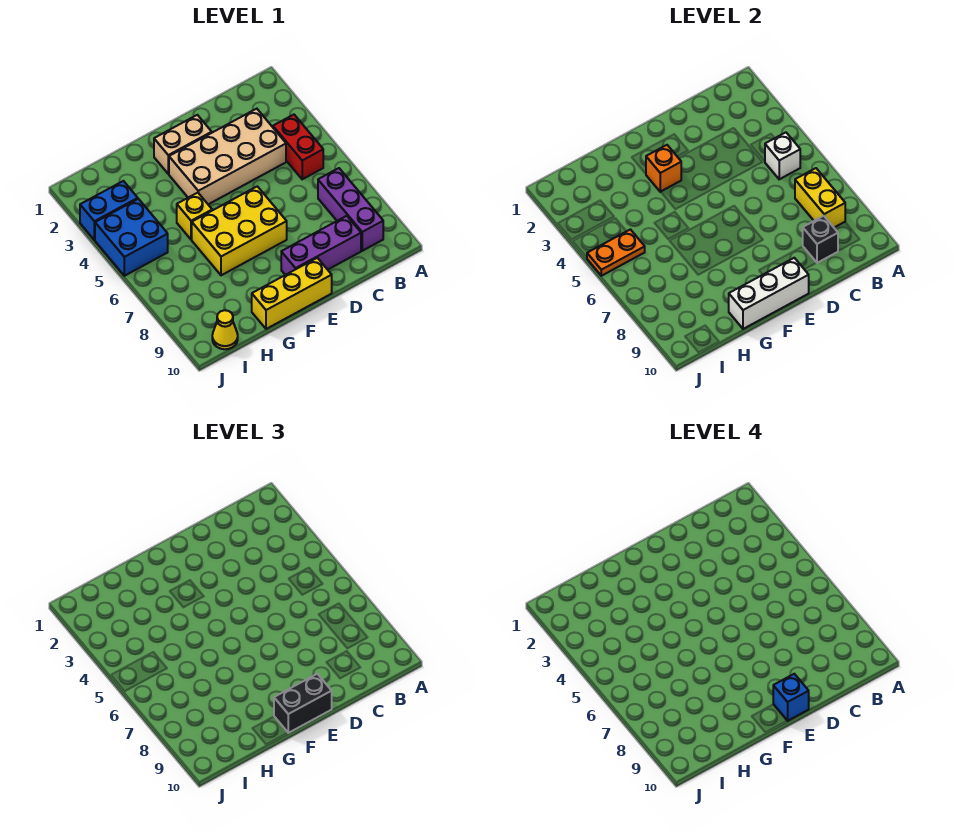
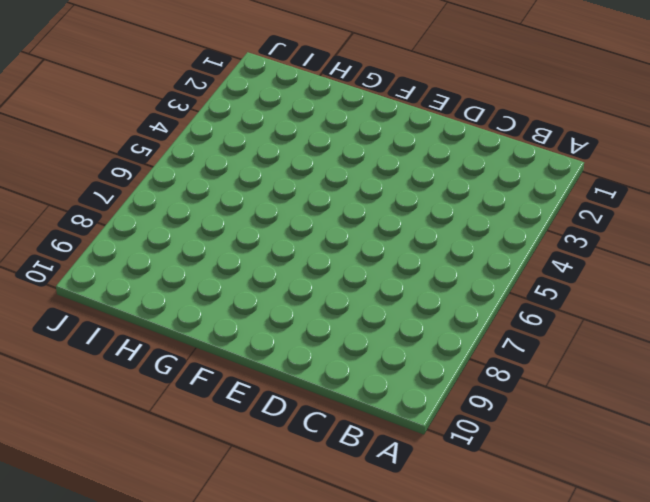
none -> red brick B4:B5 level 1
none -> purple brick B7:B9 level 1
none -> tan brick C3:F4 level 1

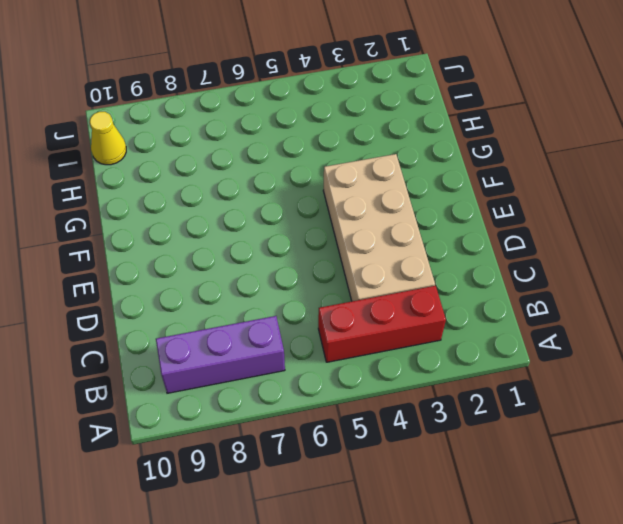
red brick B3:B5 level 1 -> red brick B4:B5 level 1
none -> purple brick C9:E9 level 1
none -> tan brick E2:F2 level 1
none -> yellow brick E6:G7 level 1

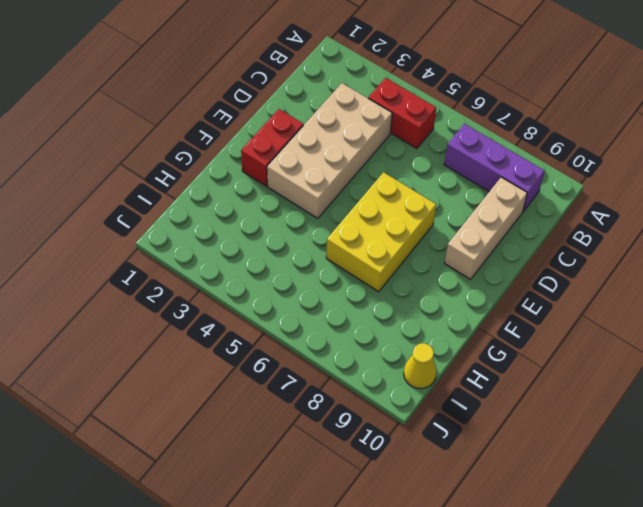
tan brick C9:E9 level 1 -> purple brick C9:E9 level 1
red brick E2:F2 level 1 -> tan brick E2:F2 level 1
none -> yellow brick E10:G10 level 1
none -> yellow brick G5 level 1
none -> blue brick I3:J3 level 1

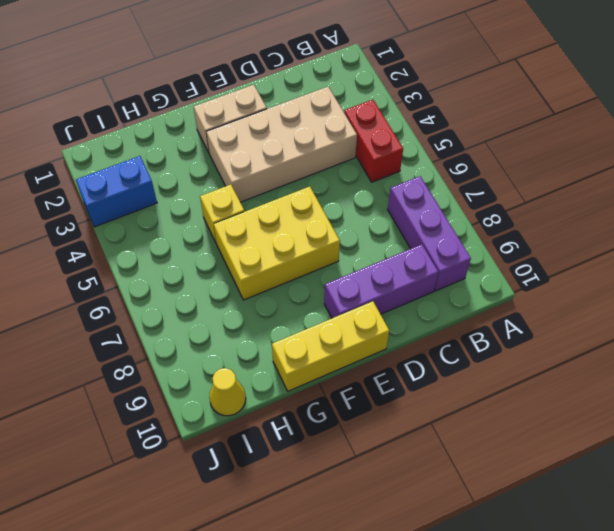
none -> blue brick I4:J5 level 1
none -> white brick B5 level 2
none -> yellow brick B7:B8 level 2

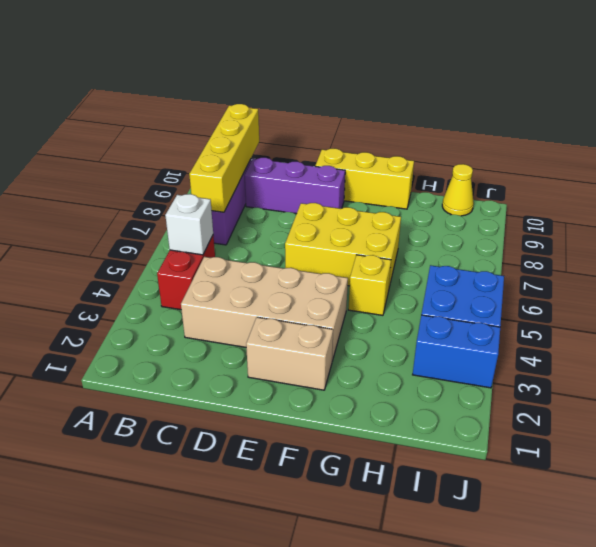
yellow brick B7:B10 level 2 -> yellow brick B7:B8 level 2
none -> black brick C9 level 2
none -> white brick E10:G10 level 2
none -> orange brick F3 level 2

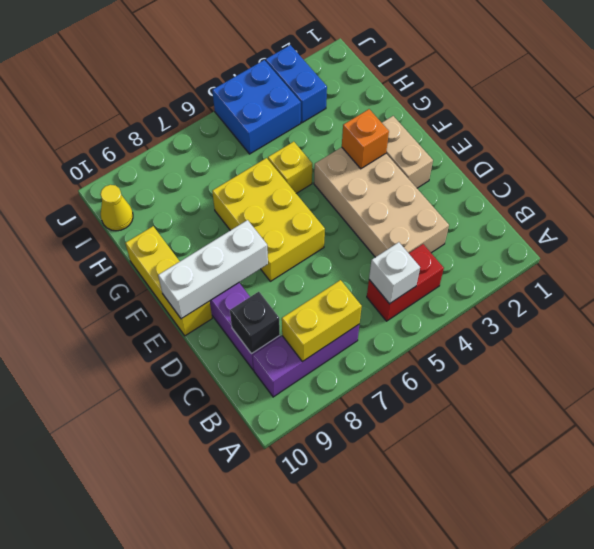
white brick E8:E10 level 2 -> white brick E10:G10 level 2
none -> orange plate I5:J5 level 2
none -> black brick E10:F10 level 3
none -> blue brick E10 level 4

